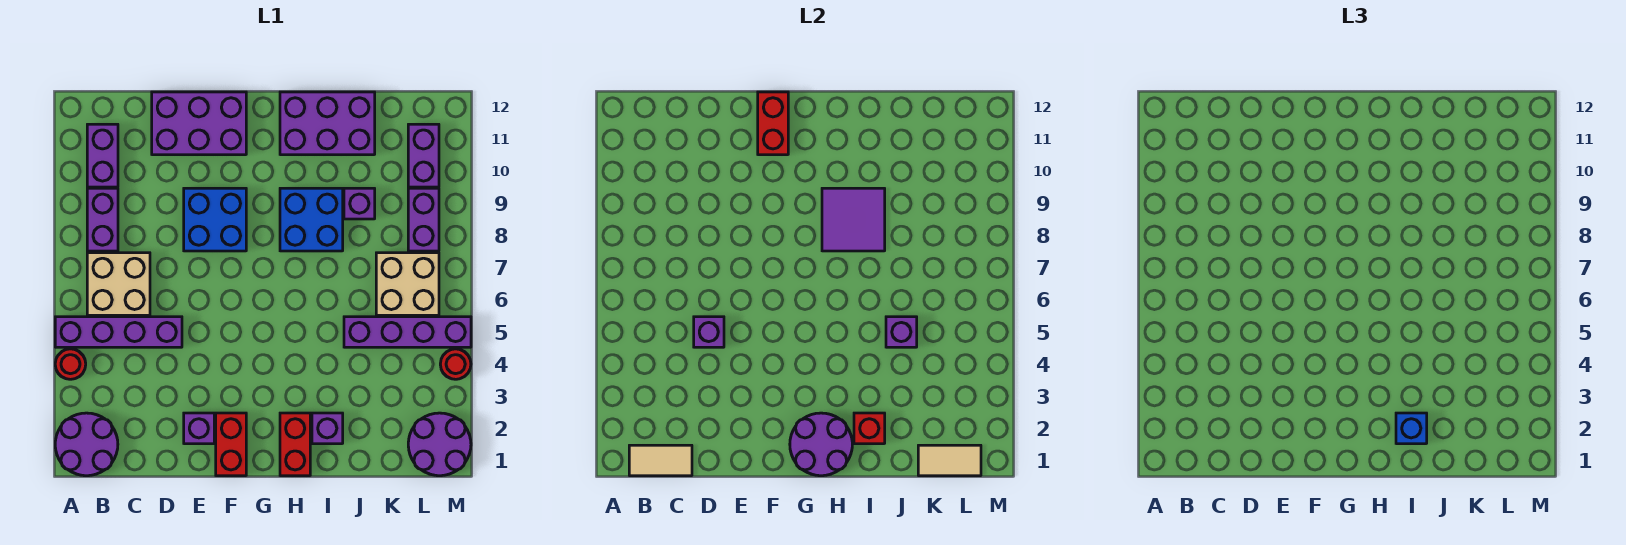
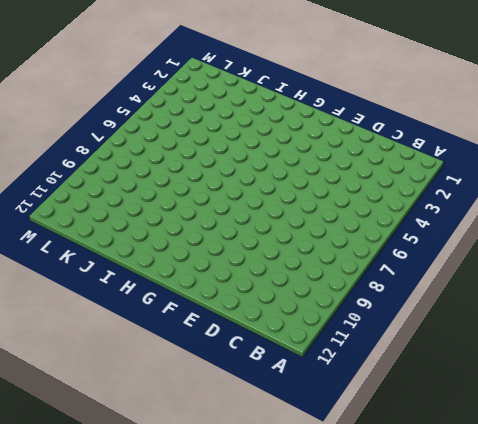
none -> purple round brick A1:B2 level 1
none -> red round brick A4 level 1
none -> purple brick A5:D5 level 1
none -> tan brick B6:C7 level 1

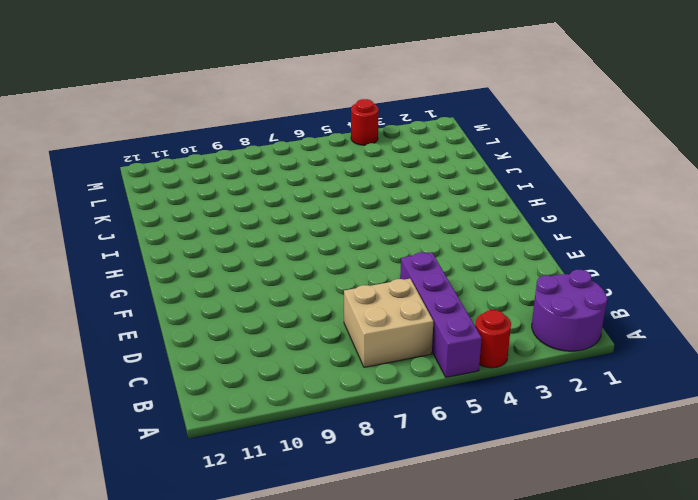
none -> purple brick B8:B9 level 1
none -> purple brick B10:B11 level 1
none -> purple brick D11:F12 level 1
none -> purple brick E2 level 1

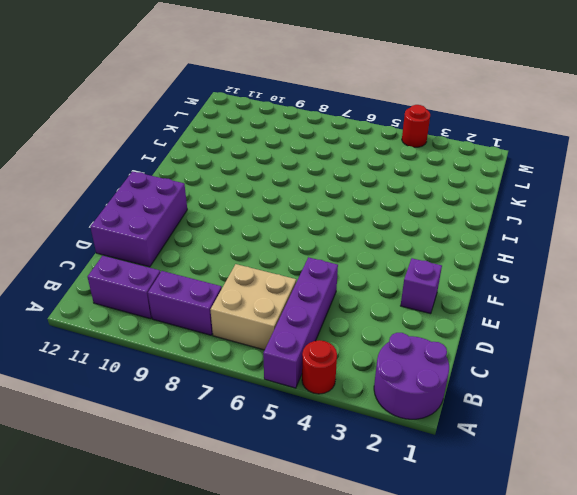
none -> blue brick E8:F9 level 1
none -> red brick F1:F2 level 1
none -> red brick H1:H2 level 1
none -> blue brick H8:I9 level 1

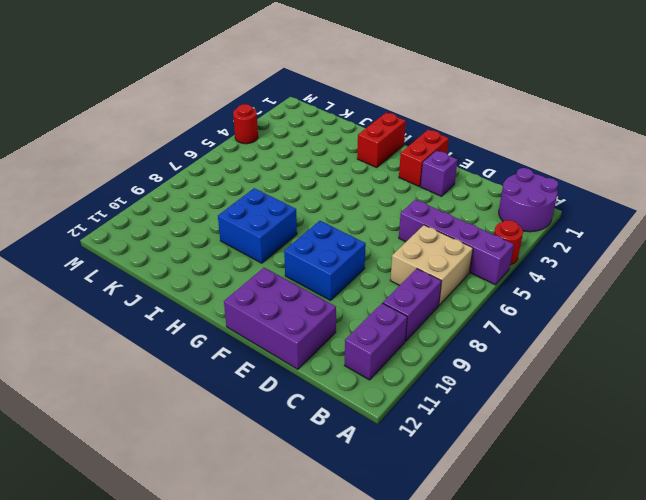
none -> purple brick H11:J12 level 1
none -> purple brick I2 level 1
none -> purple brick J5:M5 level 1
none -> purple brick J9 level 1

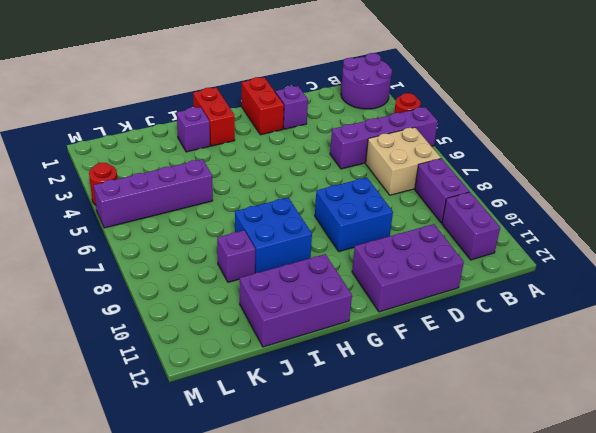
none -> tan brick K6:L7 level 1
none -> purple round brick L1:M2 level 1
none -> purple brick L8:L9 level 1
none -> purple brick L10:L11 level 1

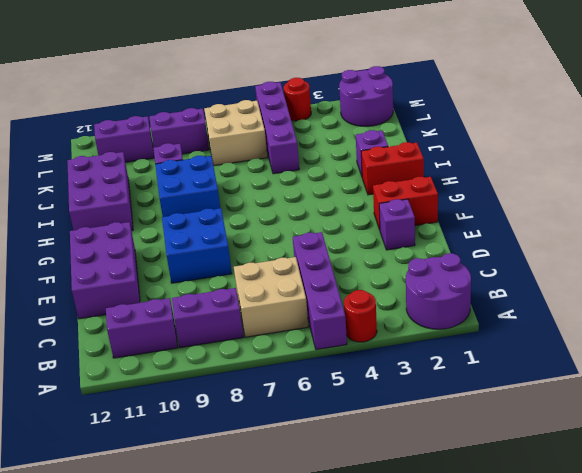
none -> tan tile B1:C1 level 2
none -> purple brick D5 level 2
none -> red brick F11:F12 level 2
none -> purple round brick G1:H2 level 2

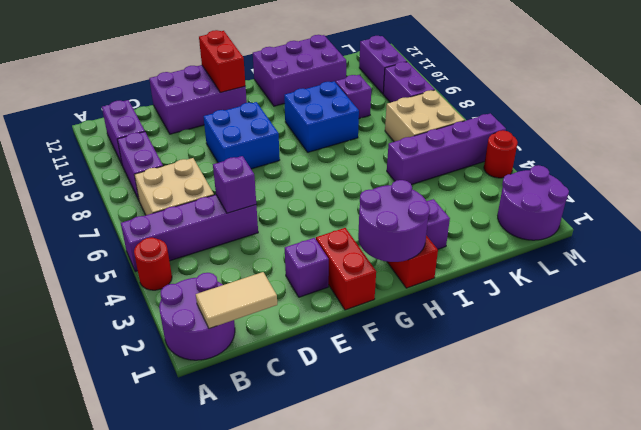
none -> purple tile H8:I9 level 2
none -> red brick I2 level 2
none -> purple brick J5 level 2
none -> tan tile K1:L1 level 2

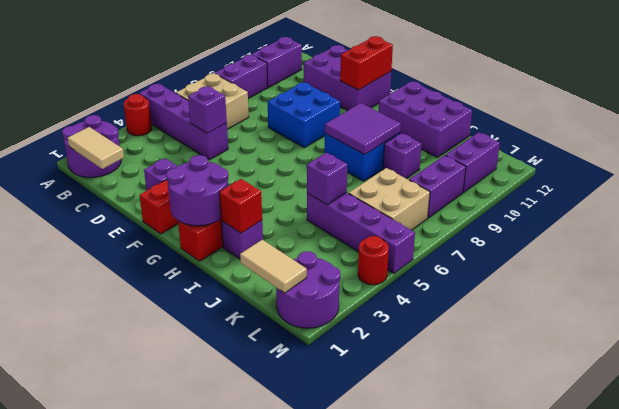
none -> blue brick I2 level 3

